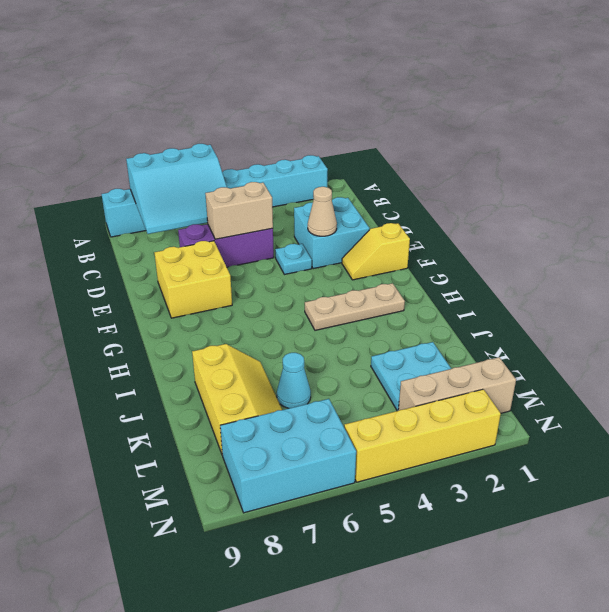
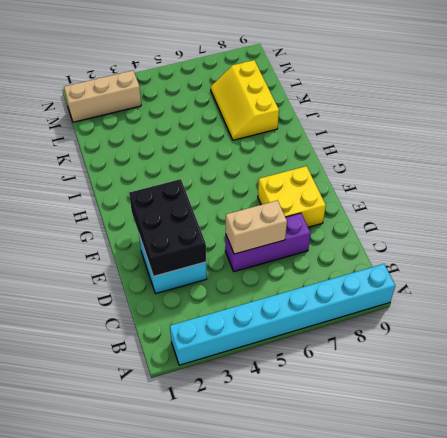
black brick D2:F3 level 2 -> tan cone E3 level 2
none -> cyan plate E4 level 1
none -> yellow slope F1:F2 level 1 top 1
none -> tan plate H2:H4 level 1

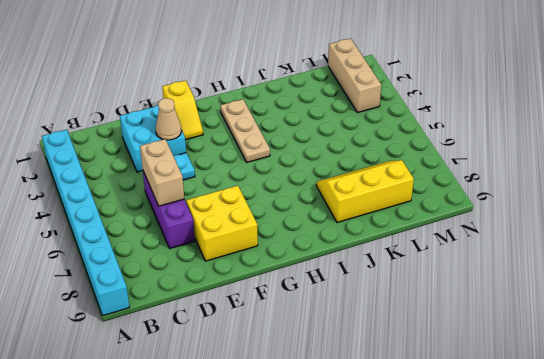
none -> cyan plate K2:L3 level 1
none -> cyan cone K6 level 1
none -> cyan brick M6:N8 level 1

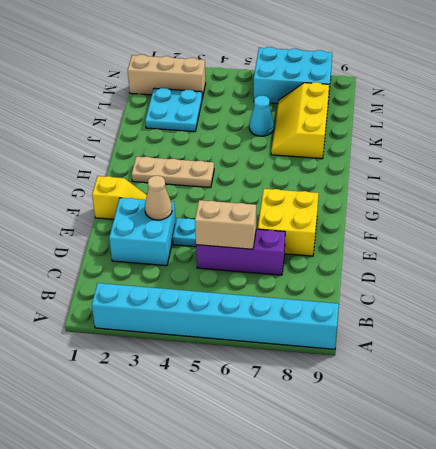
none -> yellow brick N2:N5 level 1
none -> cyan slope A6:C8 level 2 top A

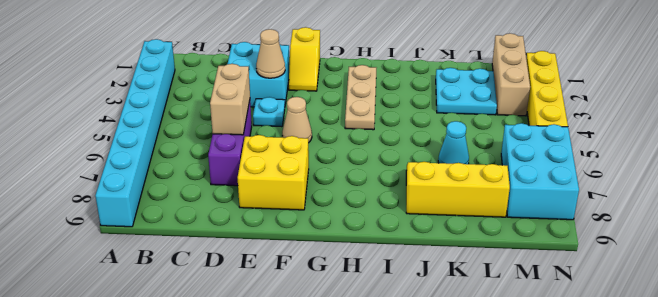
tan cone F5 level 1 -> none
none -> cyan slope A6:C8 level 2 top A

